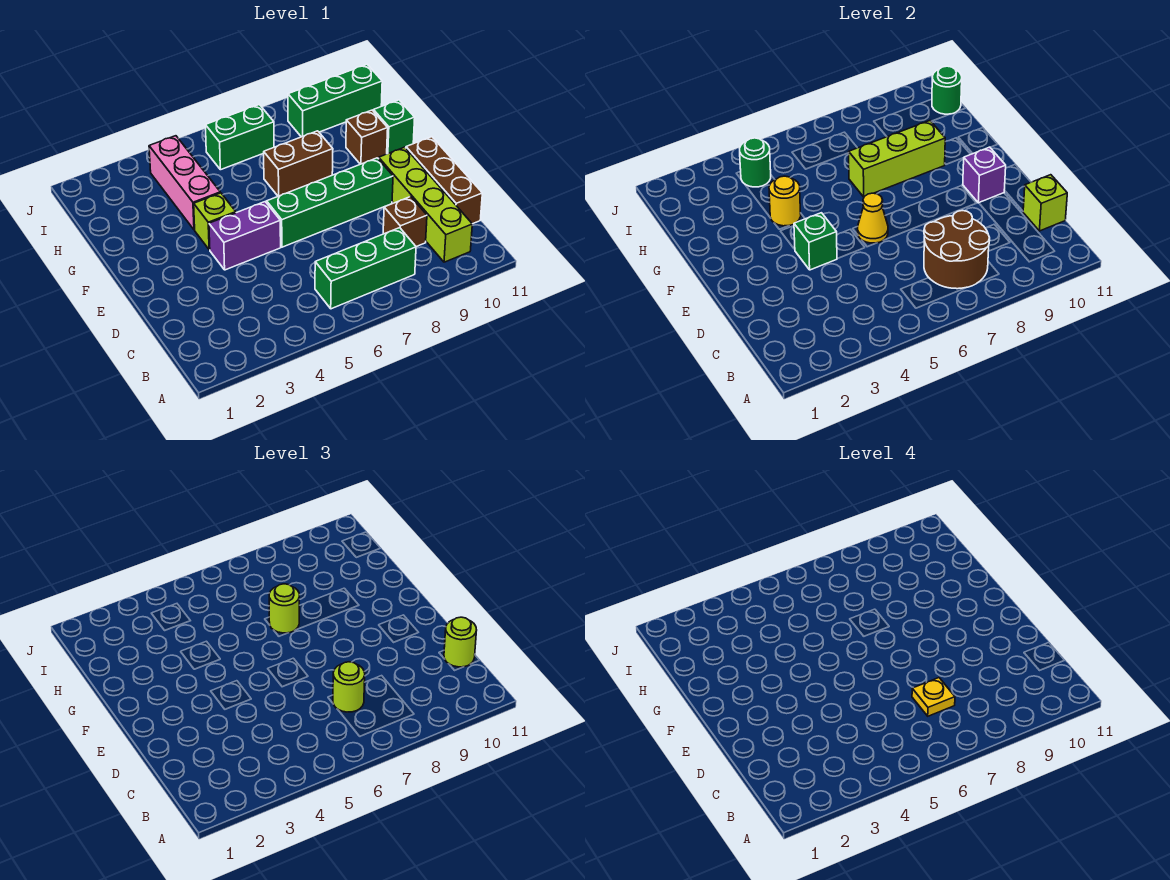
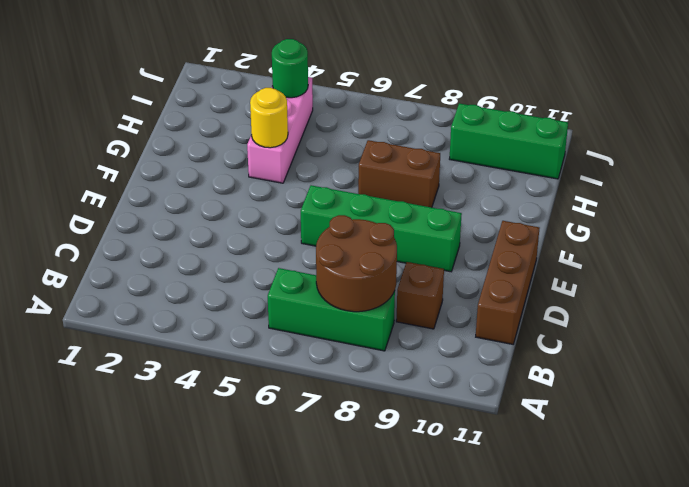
none -> lime brick B10:E10 level 1
none -> purple brick E4:E5 level 1
none -> lime brick F4 level 1

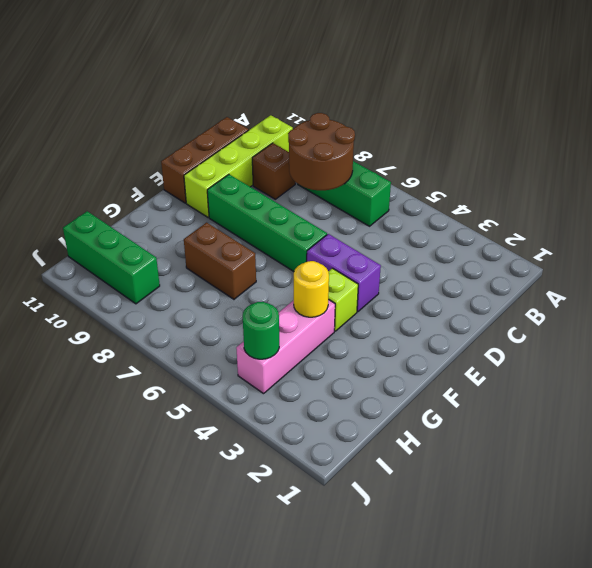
none -> brown brick G10 level 1
none -> green brick G11 level 1
none -> green brick I6:I7 level 1

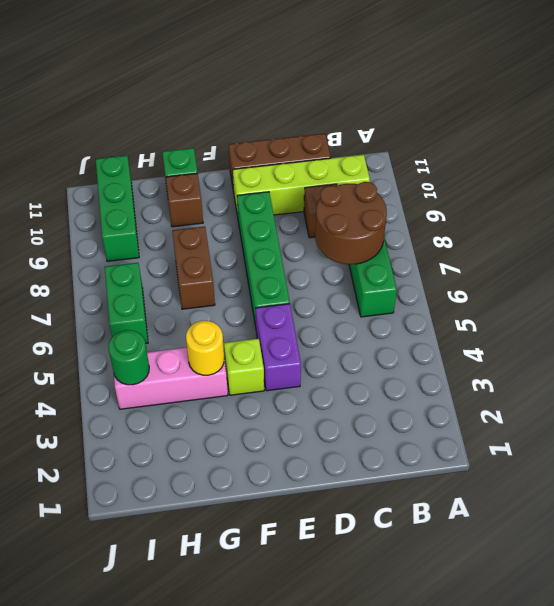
none -> lime brick C11 level 2
none -> green brick E4 level 2
none -> yellow cone E6 level 2

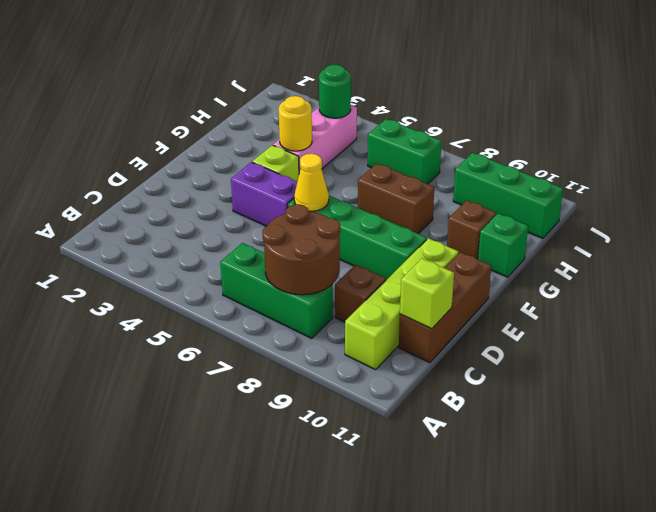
none -> green brick E4 level 2
none -> purple brick E10 level 2
none -> lime brick G7:G9 level 2

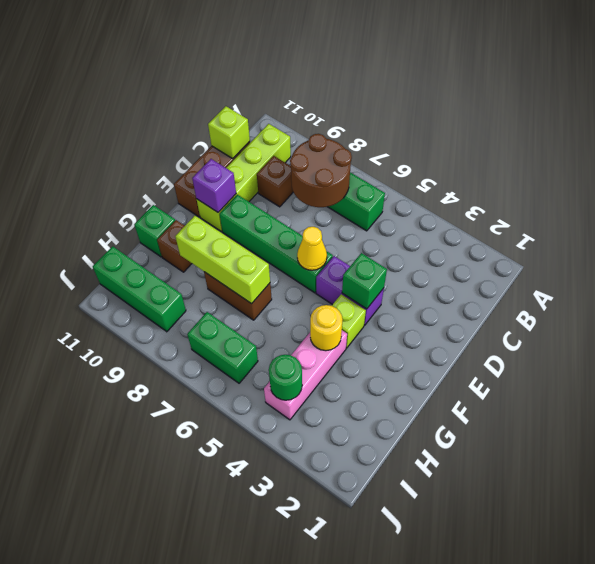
none -> green round brick I11 level 2
none -> lime round brick C7 level 3
none -> lime round brick C11 level 3

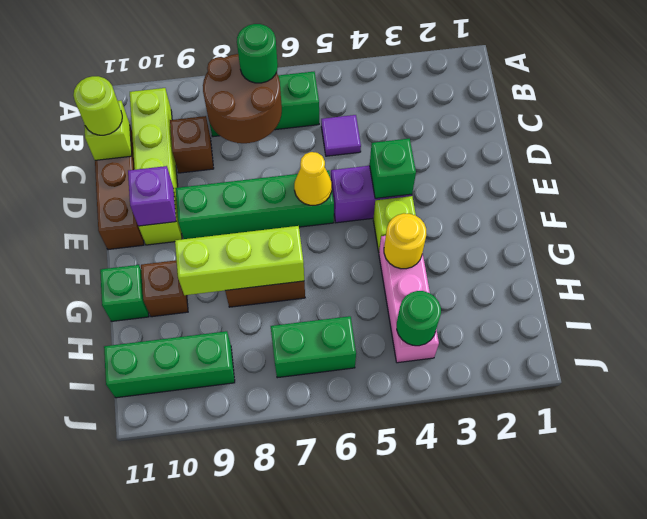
green round brick B7 level 3 -> green round brick I11 level 2
purple tile C5 level 1 -> none
none -> lime round brick C7 level 3
none -> lime round brick G7 level 3
none -> yellow plate C7 level 4

